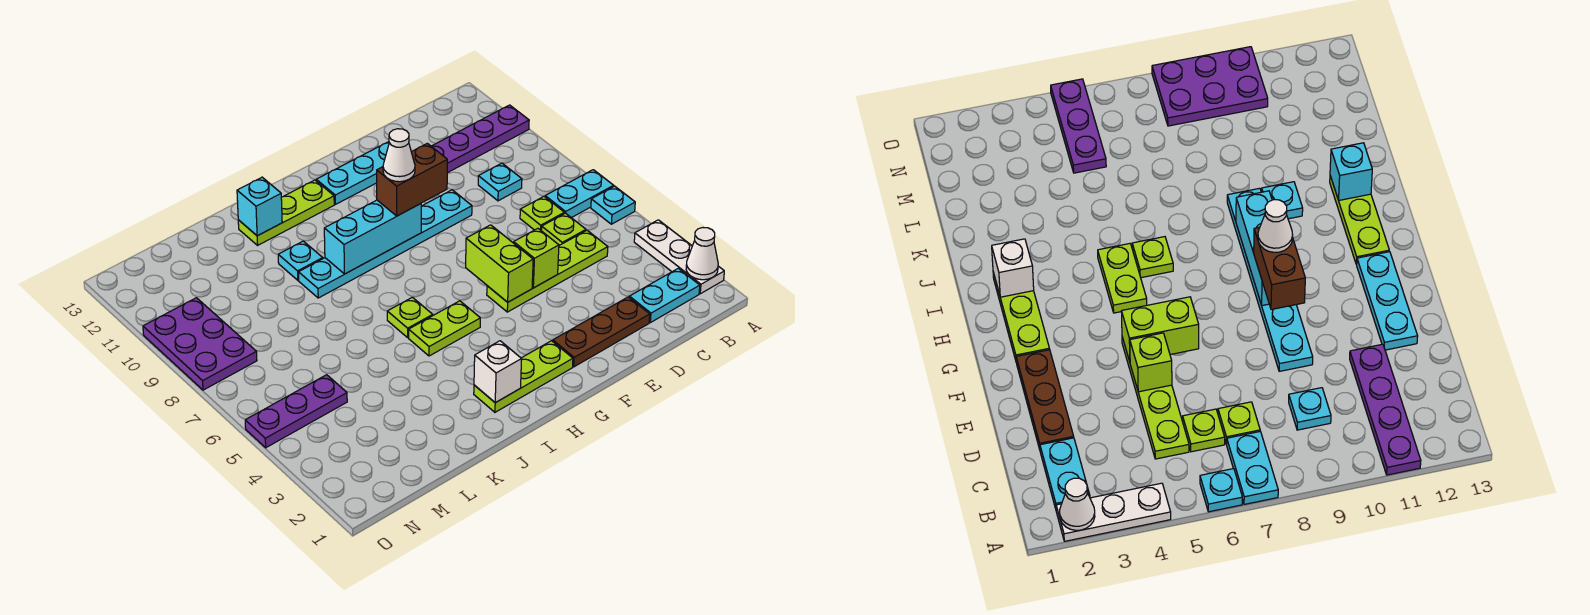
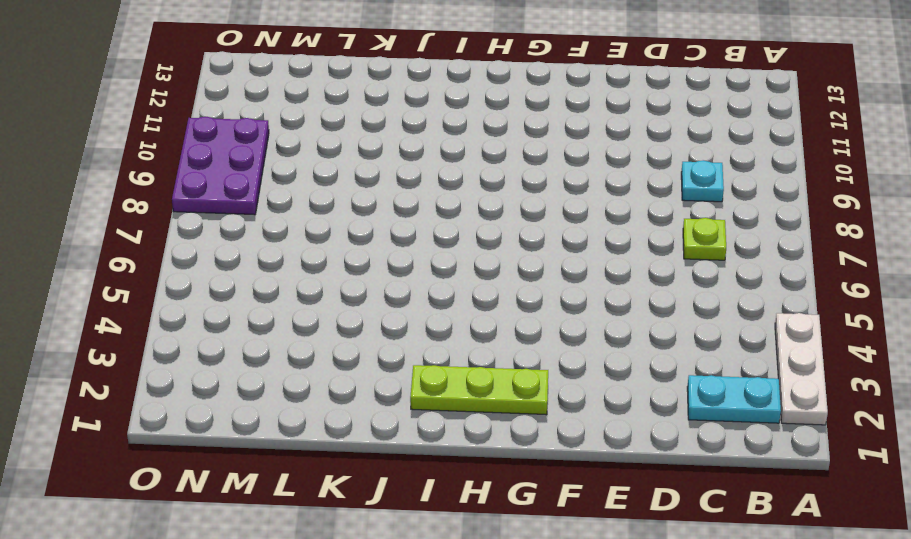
none -> cyan plate A6 level 1
none -> cyan plate A7:B7 level 1
none -> purple plate A11:D11 level 1

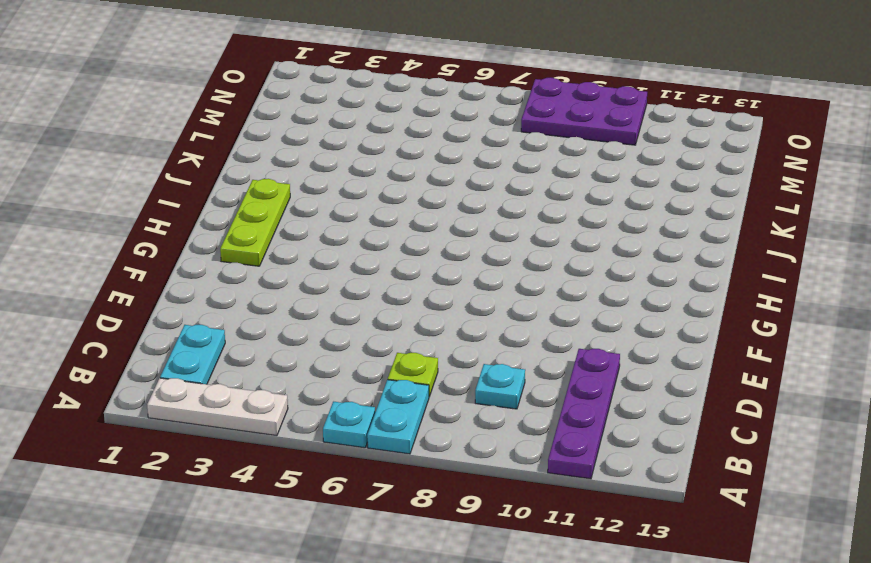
none -> lime plate C5:F5 level 1
none -> lime plate C6 level 1
none -> brown plate D2:F2 level 1

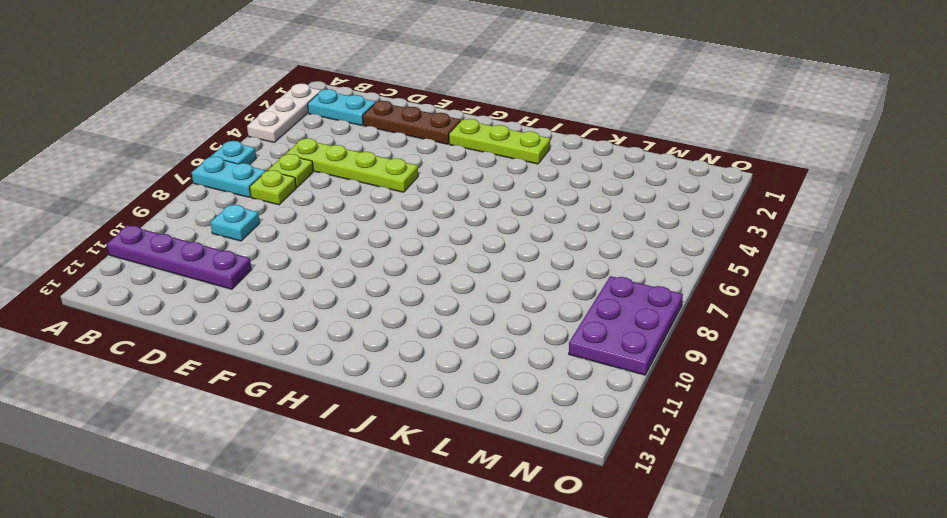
none -> cyan plate E9:J9 level 1
none -> cyan plate E12:G12 level 1
none -> lime plate H5:I5 level 1

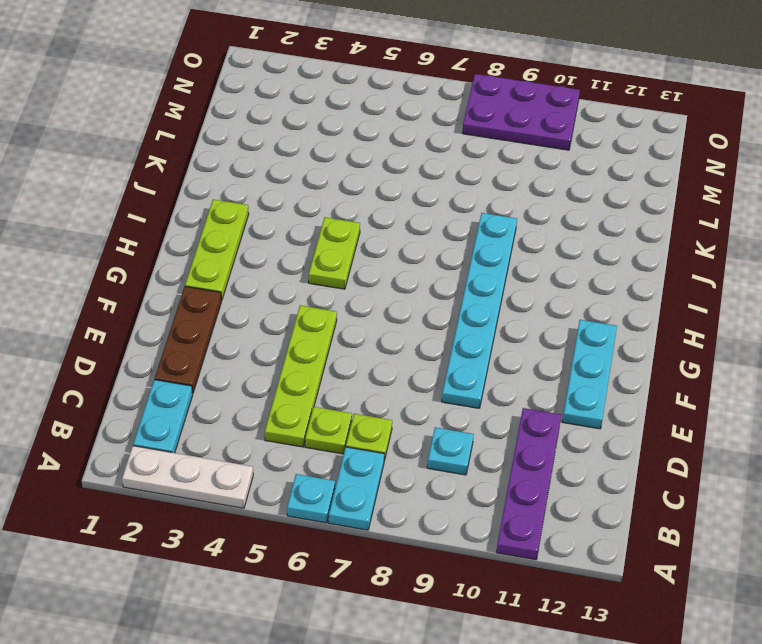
none -> lime plate H12:J12 level 1
none -> lime plate I6 level 1
none -> cyan plate J10 level 1

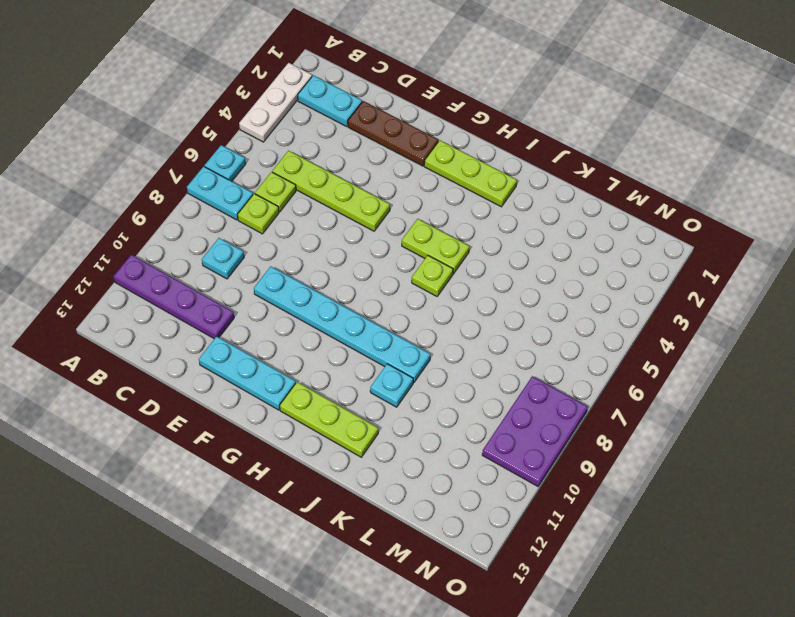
none -> purple plate M5:O5 level 1
none -> white cone A2 level 2
none -> lime brick E5 level 2

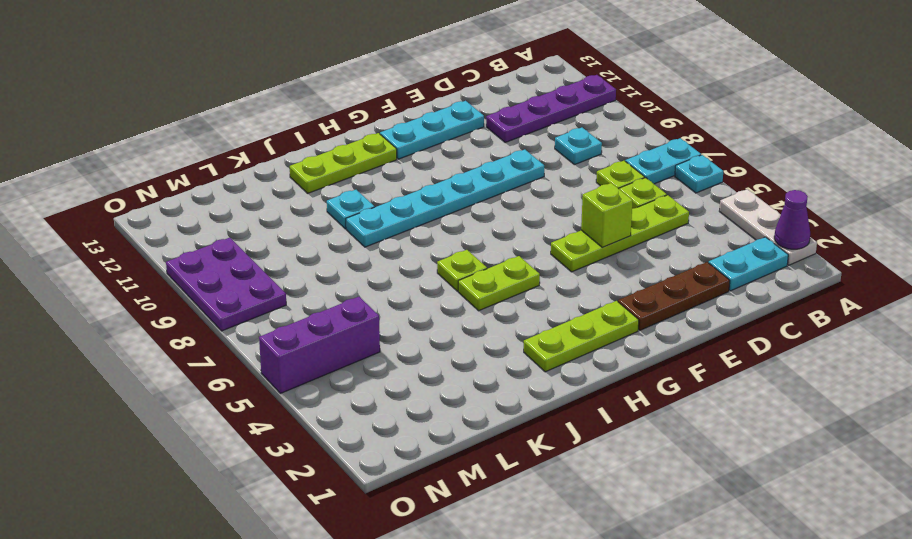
purple cone A2 level 2 -> white cone A2 level 2
purple brick M5:O5 level 1 -> purple plate M5:O5 level 1
none -> lime brick F5:F6 level 2
none -> cyan brick G9:I9 level 2
none -> white brick I2 level 2

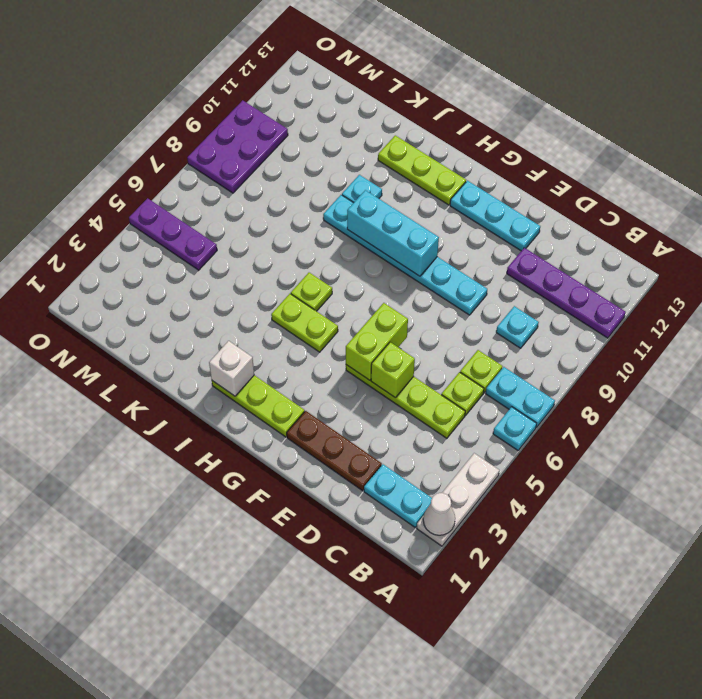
none -> cyan brick J12 level 2
none -> brown brick F9:G9 level 3
none -> white cone G9 level 4

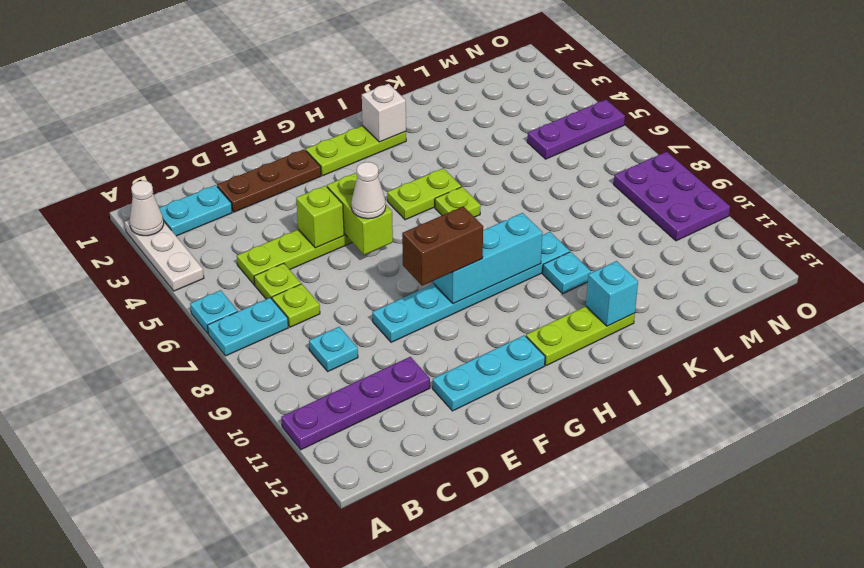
white cone F6 level 3 -> white cone G9 level 4

